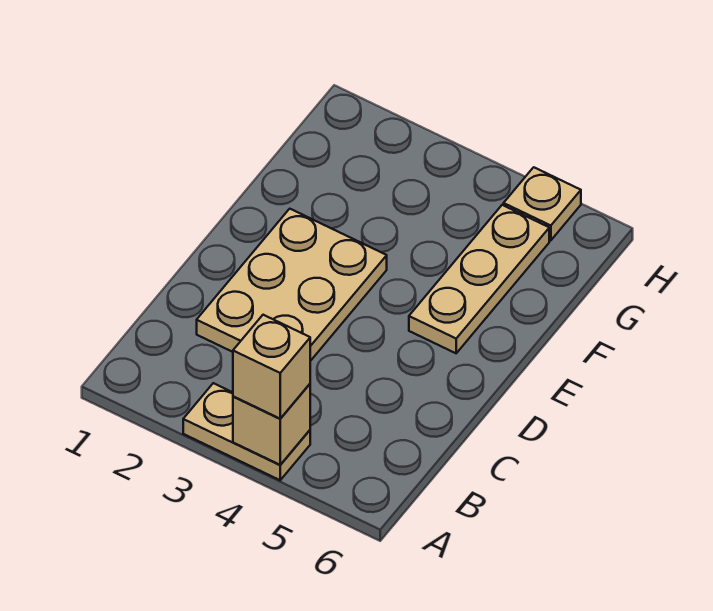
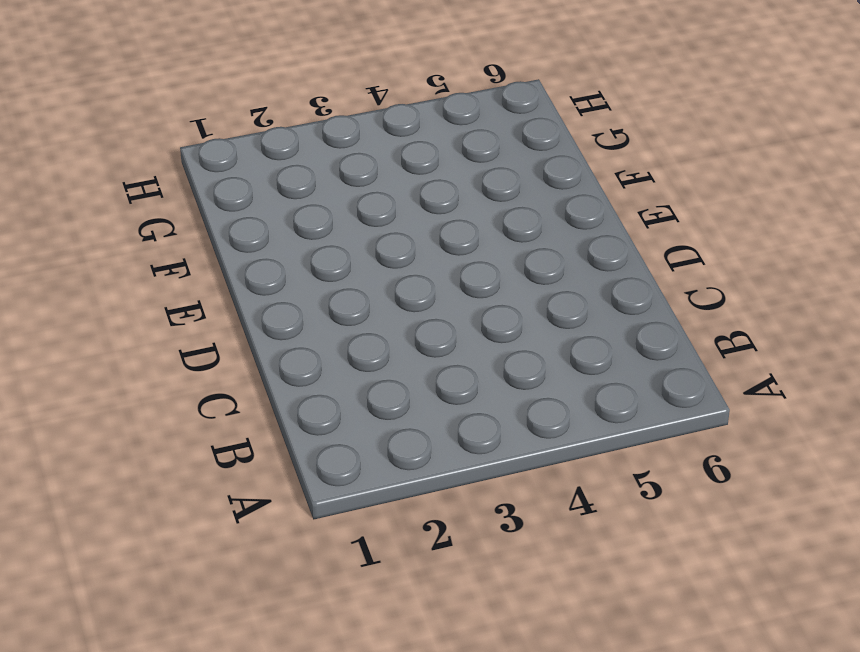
none -> tan plate A3:A4 level 1
none -> tan plate C2:E3 level 1

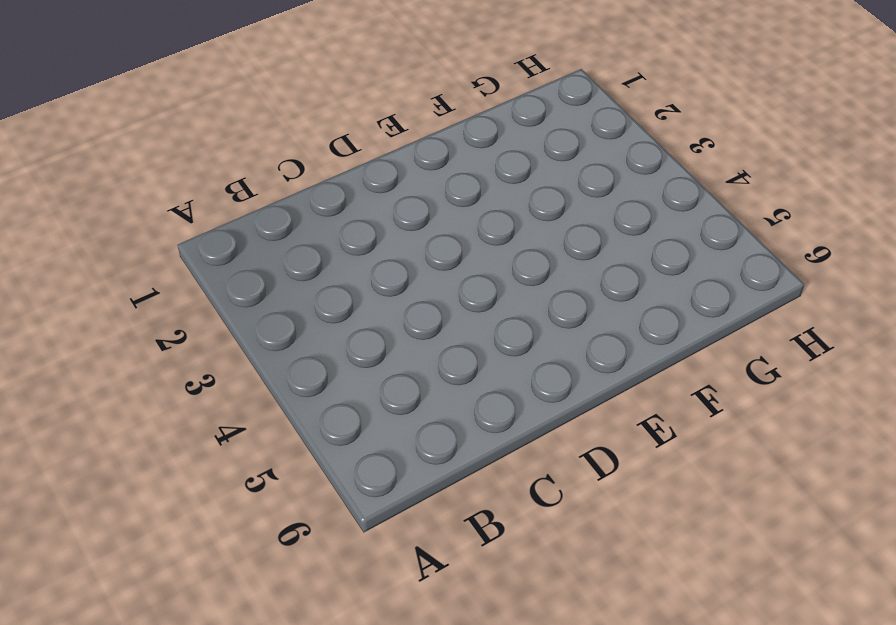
none -> tan plate A3:A4 level 1
none -> tan plate C2:E3 level 1

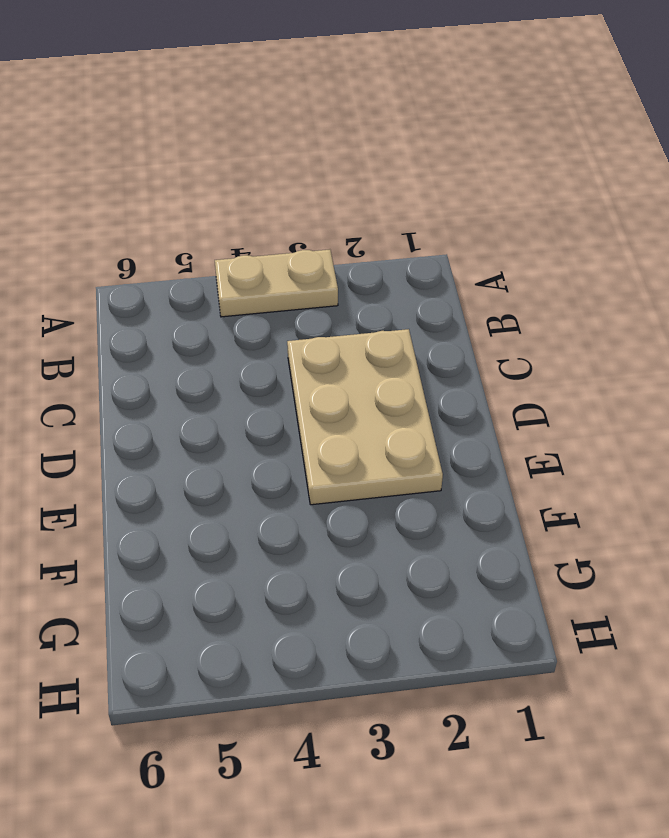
none -> tan plate E5:G5 level 1
none -> tan plate H5 level 1

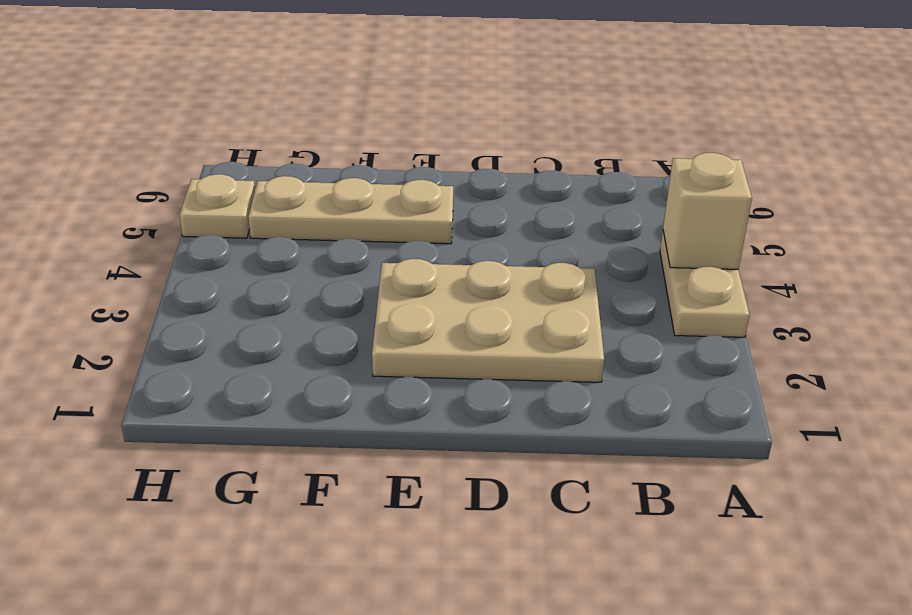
none -> tan brick A4 level 3

